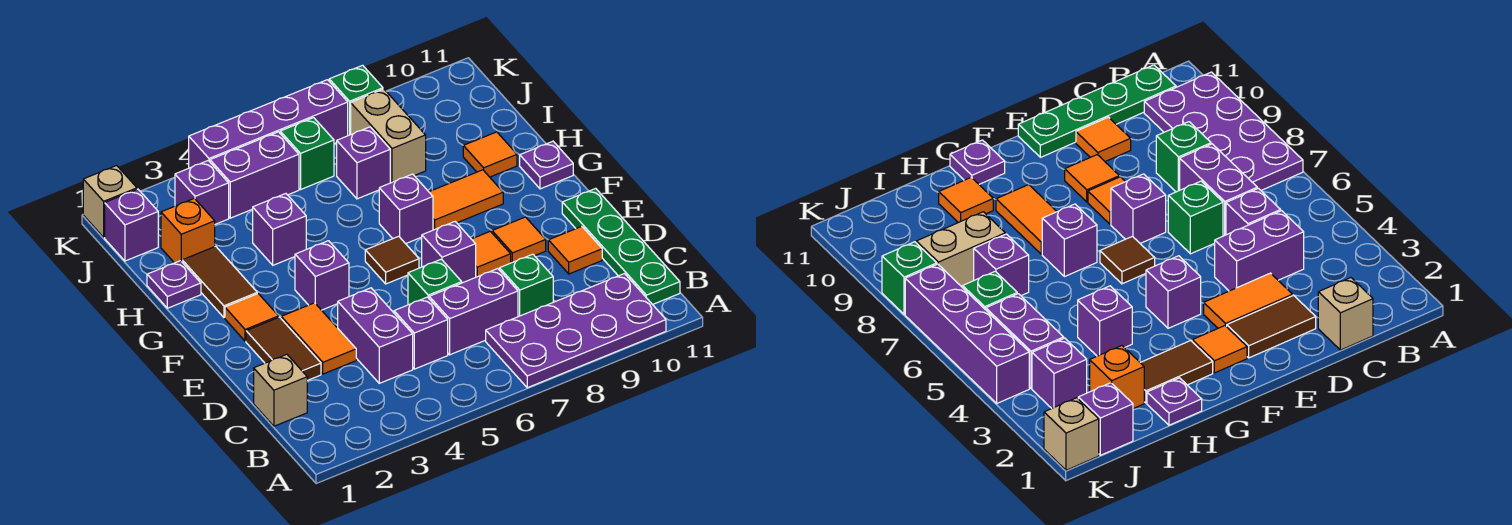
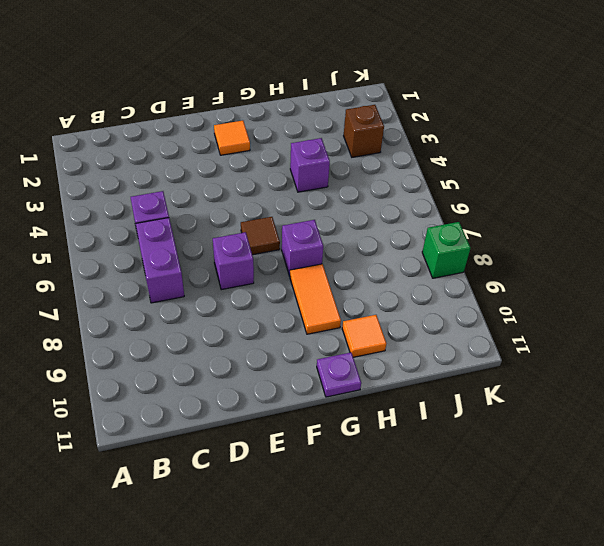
brown brick J3 level 1 -> purple brick J3 level 1
none -> purple plate A7:B10 level 1
none -> green plate B11:E11 level 1
none -> tan brick C1 level 1
none -> purple brick C4:D4 level 1

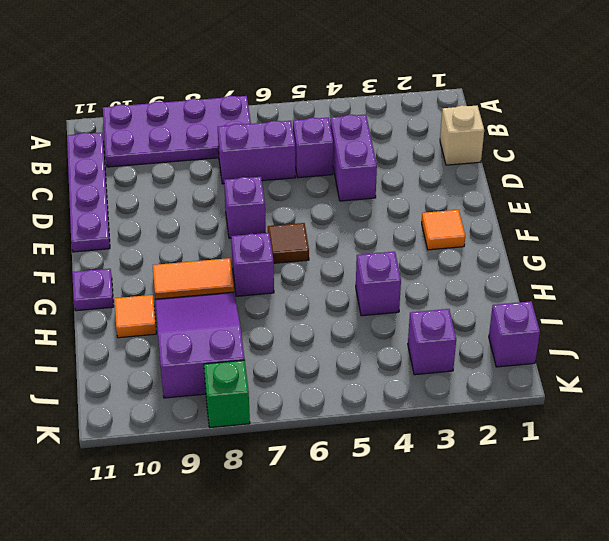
purple plate B11:E11 level 1 -> green plate B11:E11 level 1
purple slope H8:J9 level 1 top J -> tan brick I8:J8 level 1
none -> green brick C8 level 1
none -> brown tile D2:E2 level 1
none -> orange tile D3:E3 level 1
none -> green brick D6 level 1

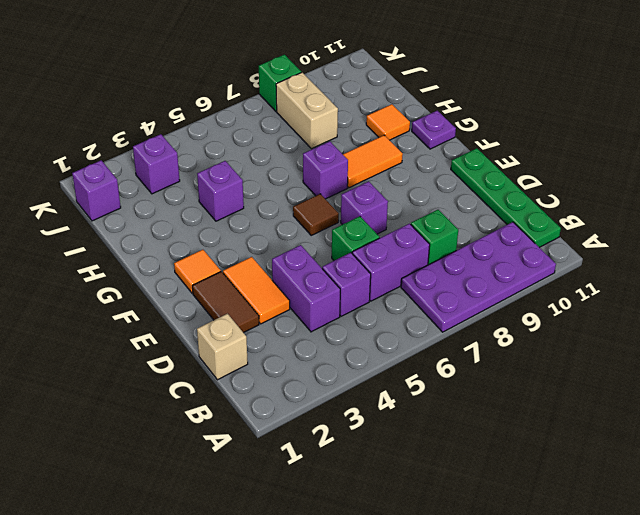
none -> orange tile D10 level 1
none -> orange tile E8 level 1
none -> orange tile E9 level 1
none -> purple brick F4 level 1

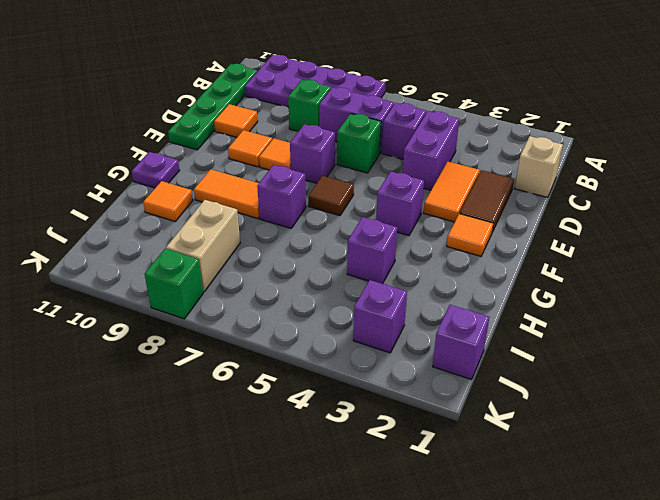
none -> brown tile G2:H2 level 1
none -> purple plate H1 level 1
none -> orange brick I2 level 1
none -> purple brick I7 level 1

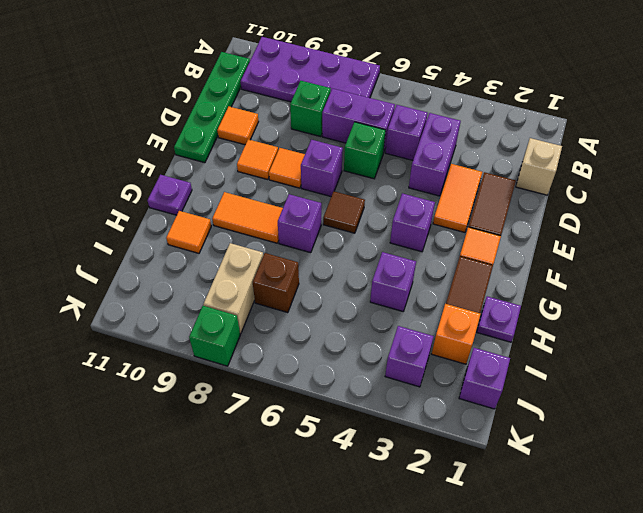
brown brick I7 level 1 -> purple brick I7 level 1
none -> purple brick J4:J5 level 1
none -> green brick J6 level 1
none -> tan brick K1 level 1
none -> purple brick K4:K7 level 1

